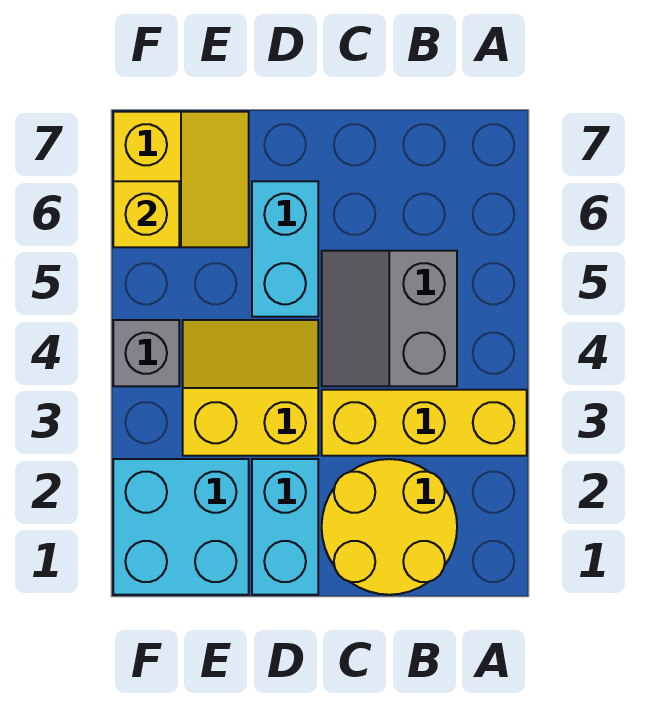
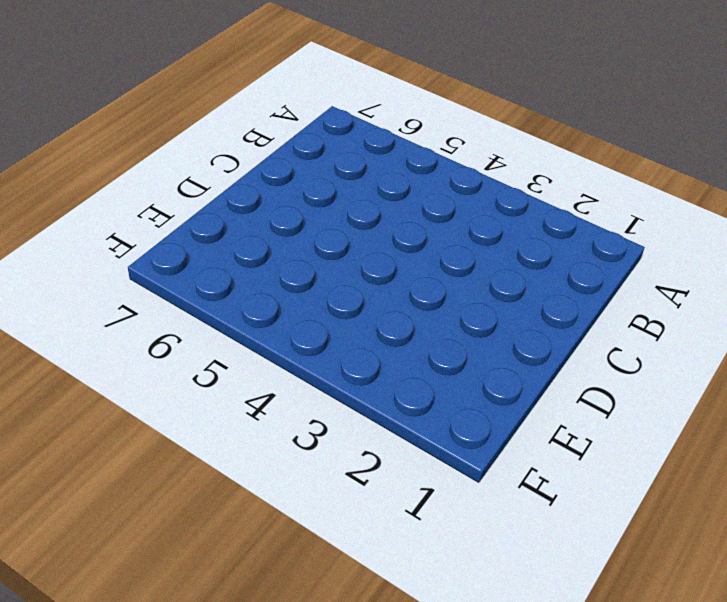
none -> yellow brick A3:C3 level 1
none -> yellow round brick B1:C2 level 1

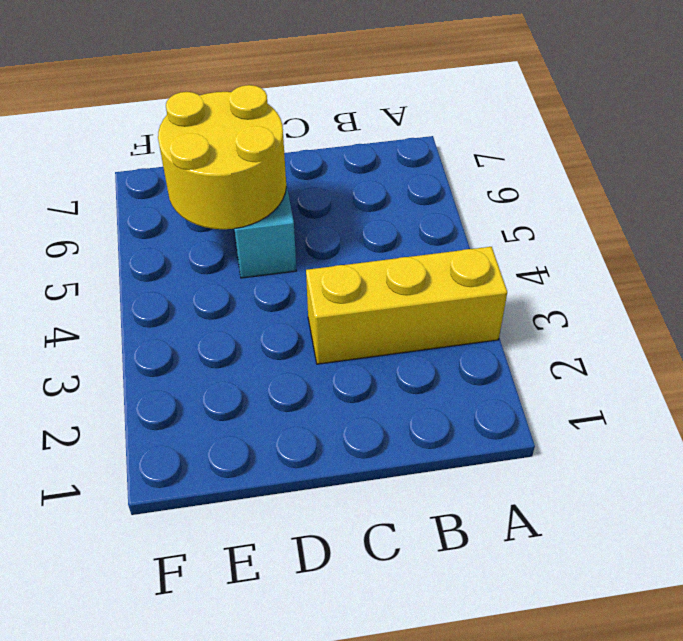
yellow round brick D5:E6 level 2 -> yellow round brick B1:C2 level 1
none -> grey slope B4:C5 level 1 top B
none -> cyan brick D1:D2 level 1

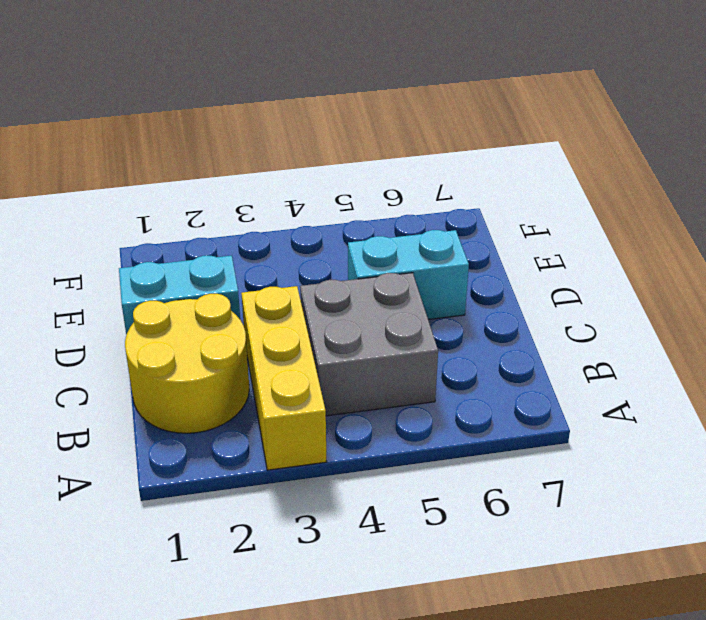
grey brick B4:C5 level 1 -> grey slope B4:C5 level 1 top B
none -> yellow slope D3:E4 level 1 top 3
none -> cyan brick E1:F2 level 1

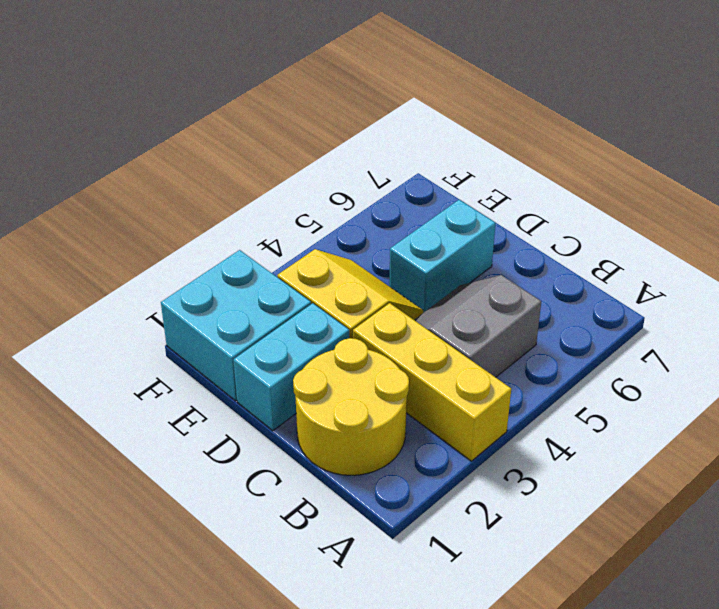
none -> yellow slope E6:F7 level 1 top F
none -> grey brick F4 level 1

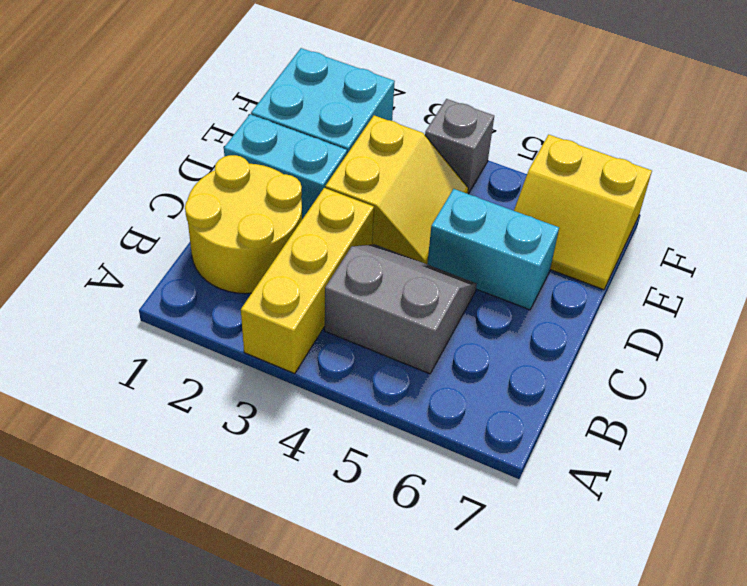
none -> yellow brick F6 level 2

